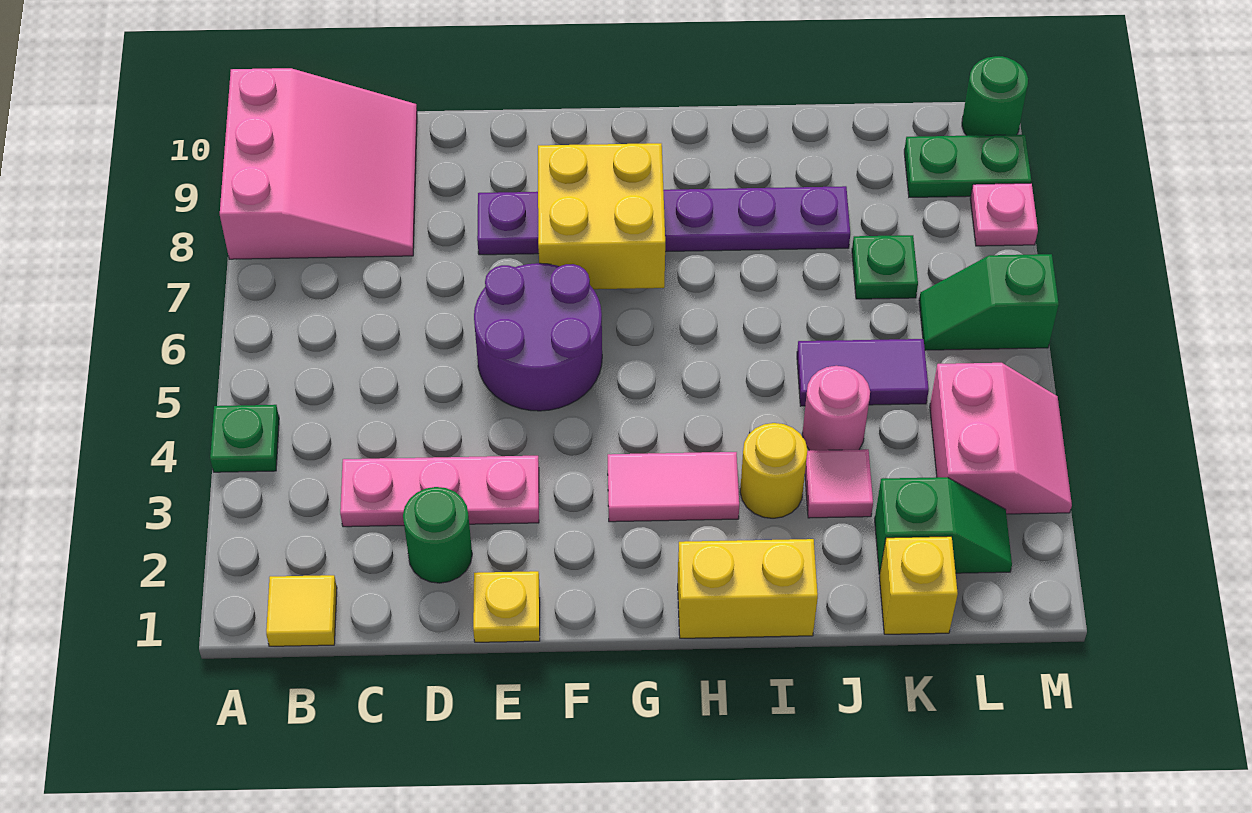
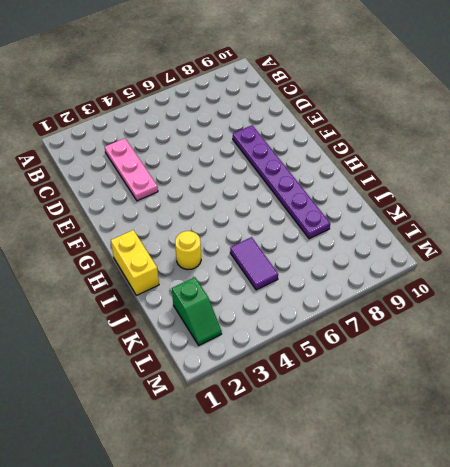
none -> green plate A4 level 1
none -> pink slope A8:C10 level 1 top A
none -> yellow tile B1 level 1

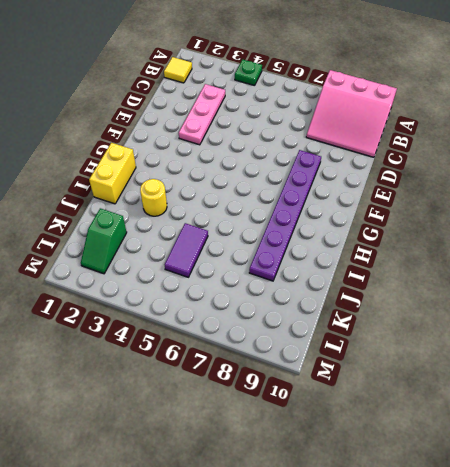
none -> green round brick D2 level 1
none -> yellow plate E1 level 1
none -> purple round brick E5:F6 level 1

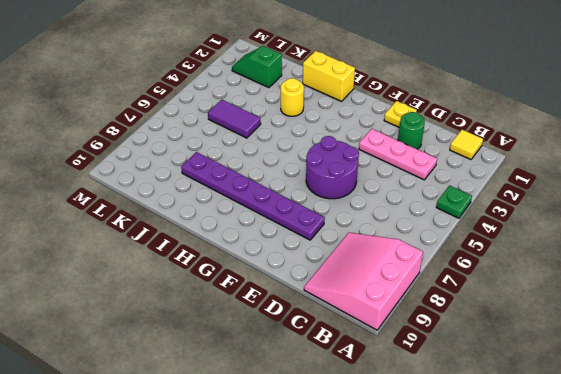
none -> pink tile G3:H3 level 1
none -> pink tile J3 level 1
none -> pink round brick J4 level 1

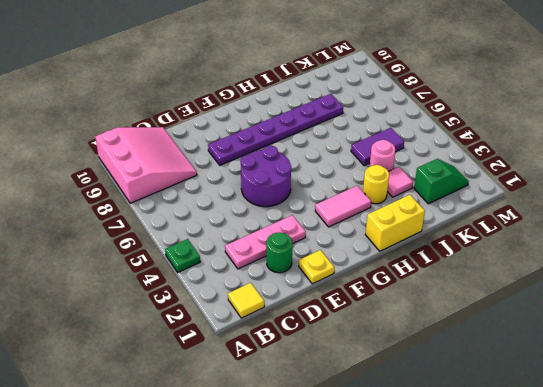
none -> yellow brick K1 level 1
none -> green plate K7 level 1
none -> pink slope L3:M4 level 1 top L

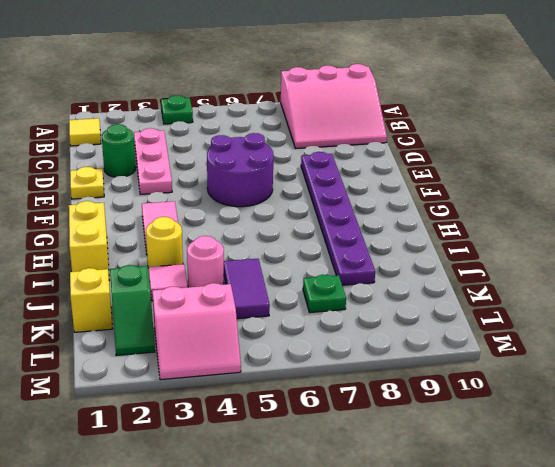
none -> green slope L6:M6 level 1 top M
none -> green plate L9:M9 level 1
none -> pink plate M8 level 1

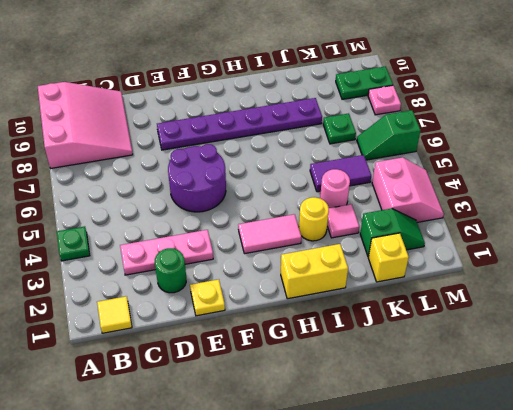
none -> green round brick M10 level 1
none -> yellow brick F7:G8 level 2

